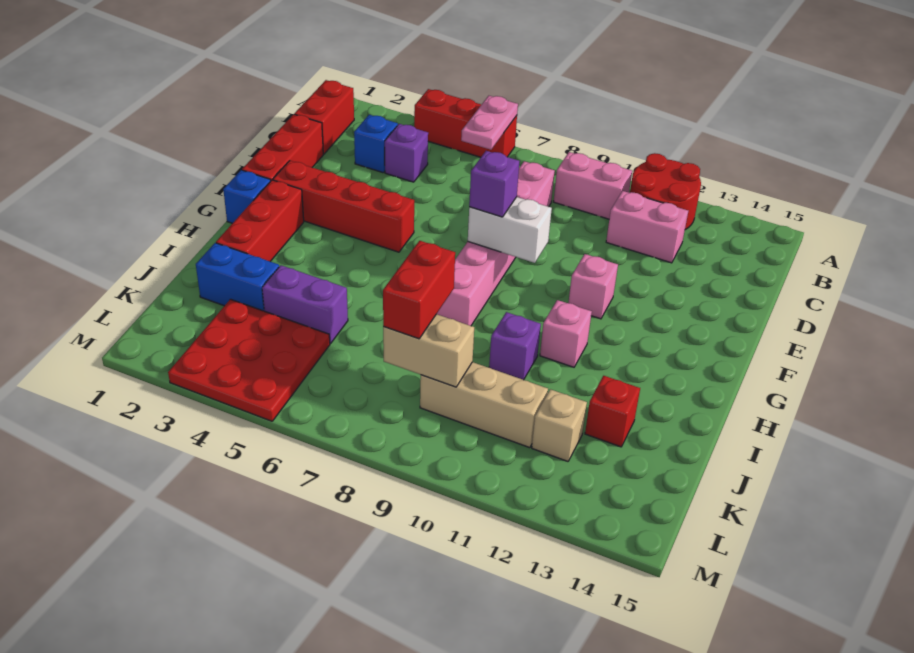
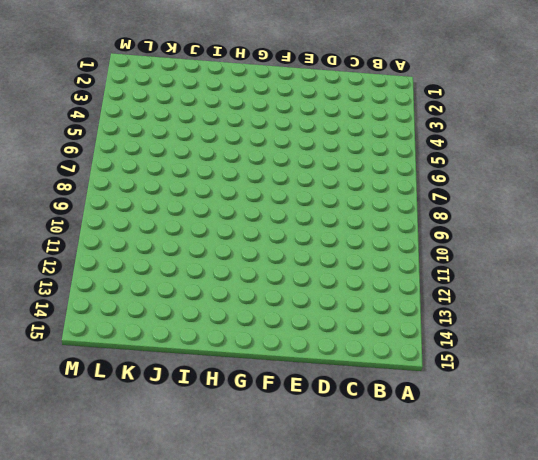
none -> red brick A4:A6 level 1
none -> red round brick A11:B12 level 1
none -> red brick B1:C1 level 1

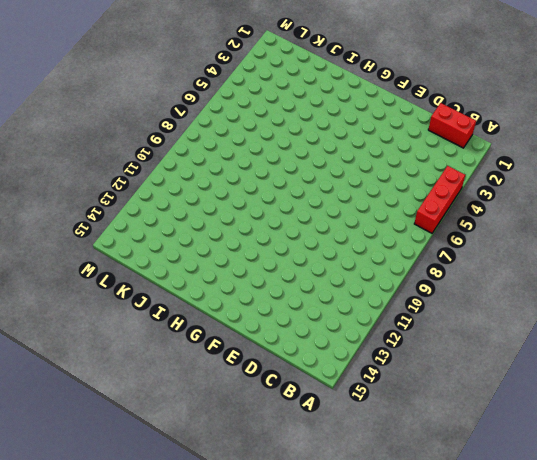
none -> red round brick A11:B12 level 1
none -> pink brick B9:B10 level 1
none -> blue brick C3 level 1

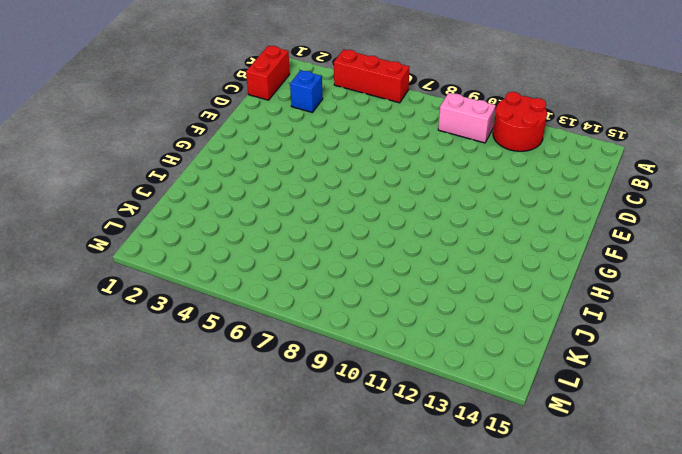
none -> purple brick C4 level 1
none -> pink brick C8:H8 level 1
none -> pink brick C11:C12 level 1

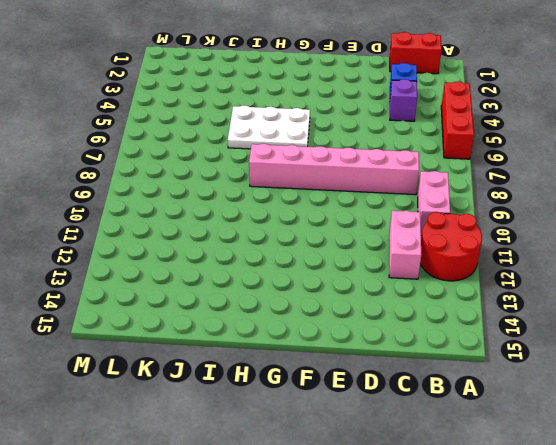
white plate G5:I6 level 1 -> none
none -> red brick D1:F1 level 1
none -> red brick F2:F5 level 1
none -> pink brick F11 level 1

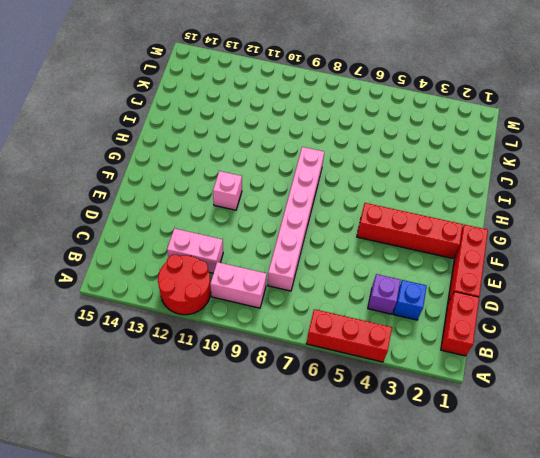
none -> blue brick G1 level 1
none -> red brick G2:I2 level 1
none -> pink brick H11 level 1

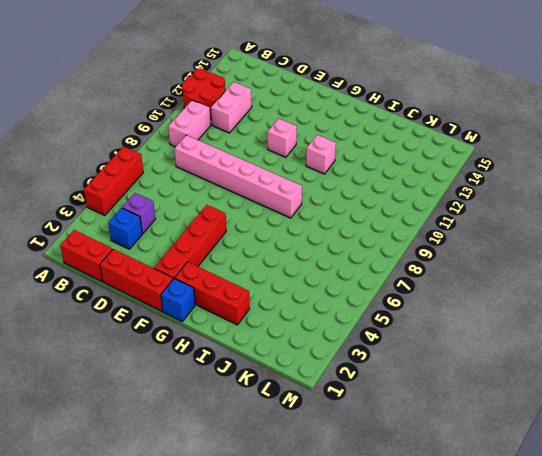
none -> purple brick I10 level 1
none -> blue brick J2:J3 level 1
none -> purple brick J4:J5 level 1

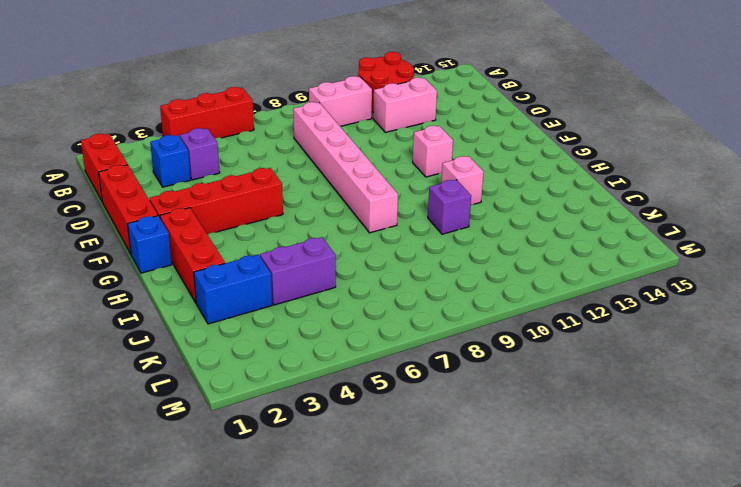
none -> red brick J13 level 1
none -> red plate K3:M5 level 1
none -> tan brick K9:K11 level 1

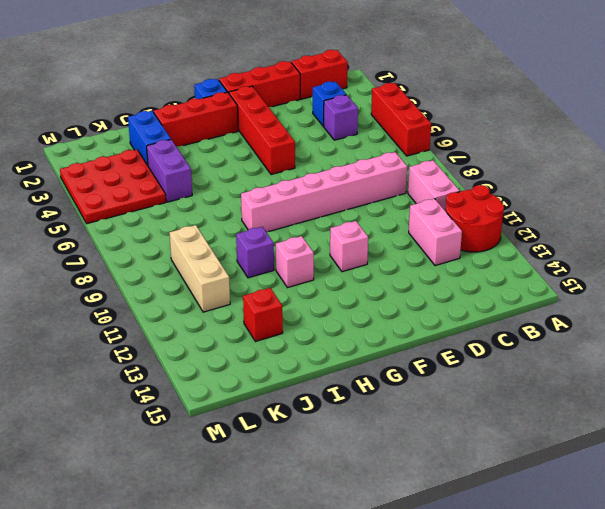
none -> tan brick K12 level 1
none -> pink plate A6:B6 level 2
none -> white brick F8:F9 level 2

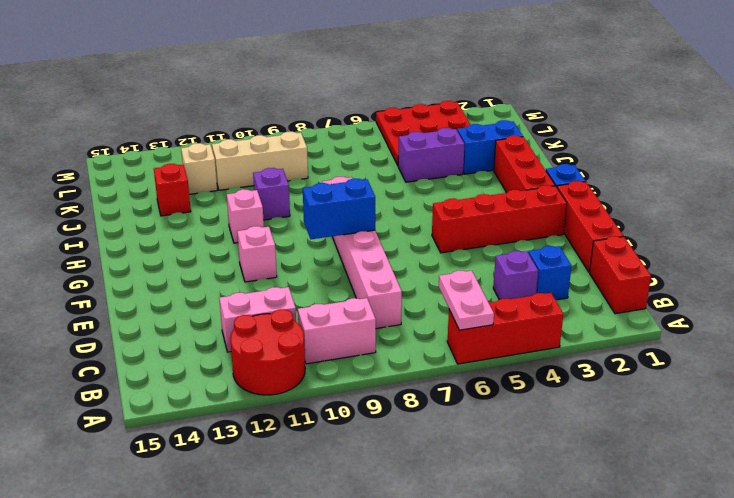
blue brick F8:F9 level 2 -> white brick F8:F9 level 2
none -> tan brick K8:K9 level 2
none -> purple brick F8 level 3
none -> red brick J8:K8 level 3

